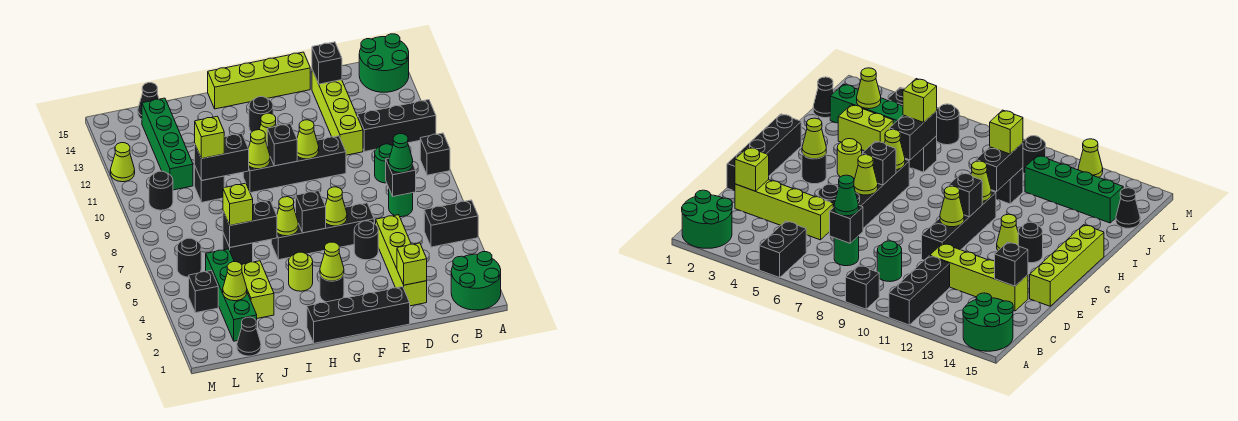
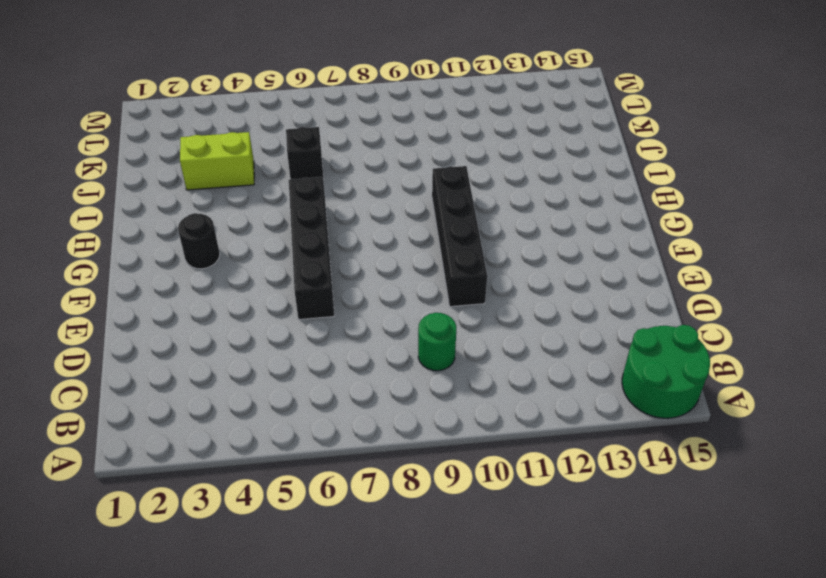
none -> green round brick A1:B2 level 1
none -> black brick A5:B5 level 1
none -> black brick A9 level 1
none -> black brick A11:C11 level 1

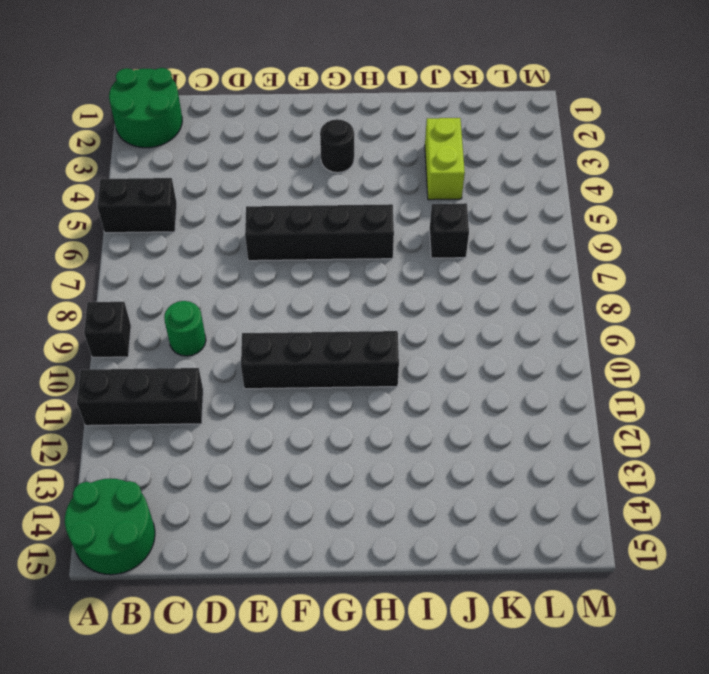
none -> green round brick C7 level 1
none -> lime brick D2:D5 level 1
none -> lime brick D11:D14 level 1
none -> black brick E1:H1 level 1

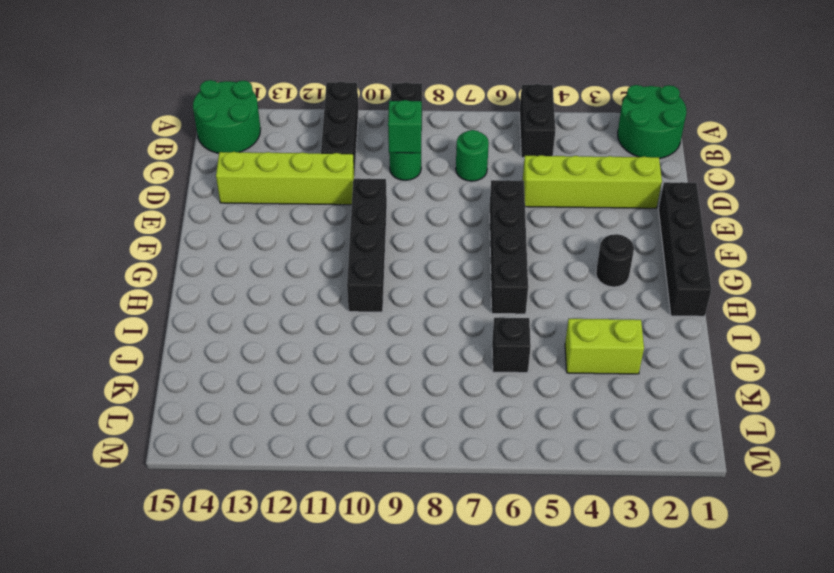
green brick C9 level 2 -> none
none -> black round brick E5 level 1
none -> lime brick E15:H15 level 1
none -> lime cone G12 level 1
none -> black round brick G13 level 1

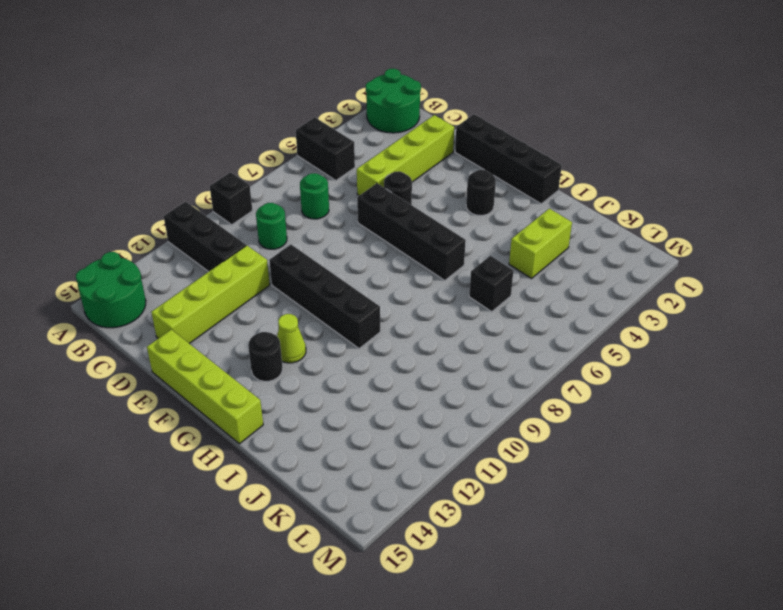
none -> lime round brick H4 level 1
none -> black brick J10 level 1
none -> black cone K1 level 1
none -> green brick K2:K5 level 1

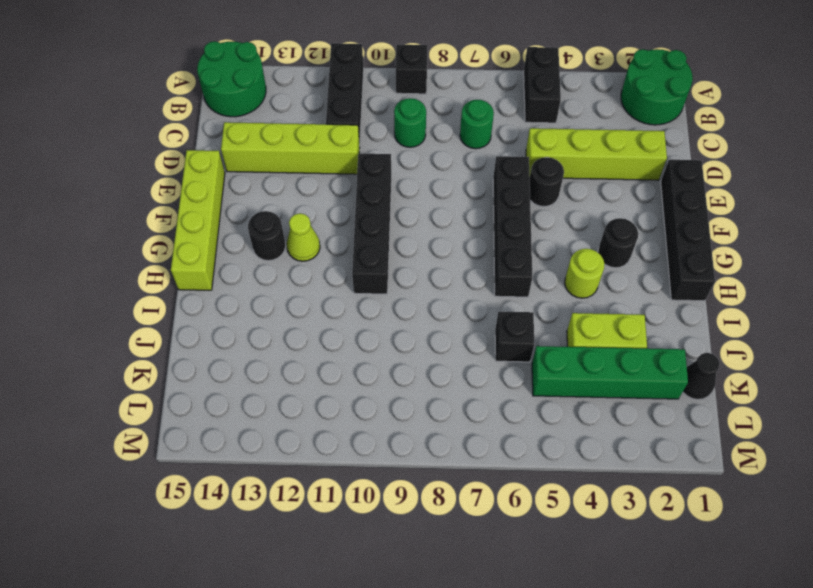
none -> black brick J10 level 1
none -> green brick K11:K14 level 1
none -> black cone K15 level 1
none -> black brick L4 level 1

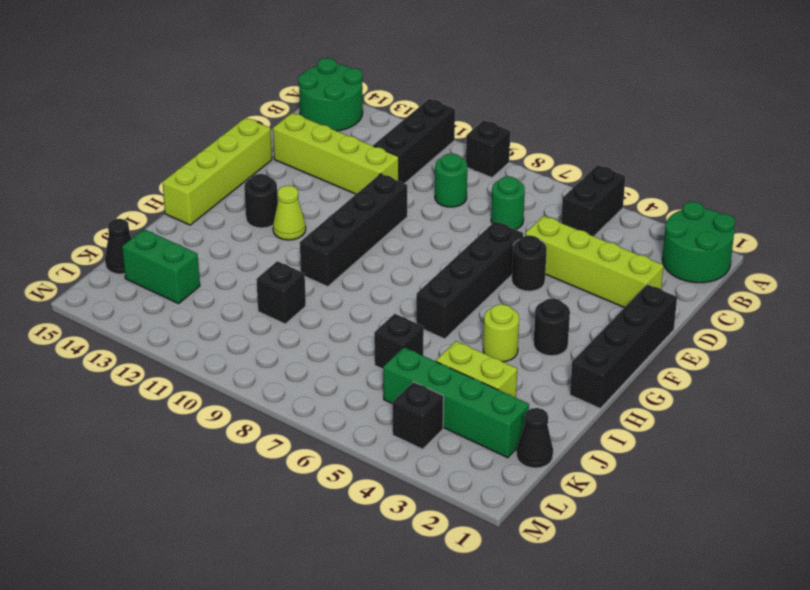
green brick K13:K14 level 1 -> green brick K11:K14 level 1
none -> black round brick L6 level 1
none -> black round brick L10 level 1
none -> lime cone M12 level 1
none -> black brick C7 level 2

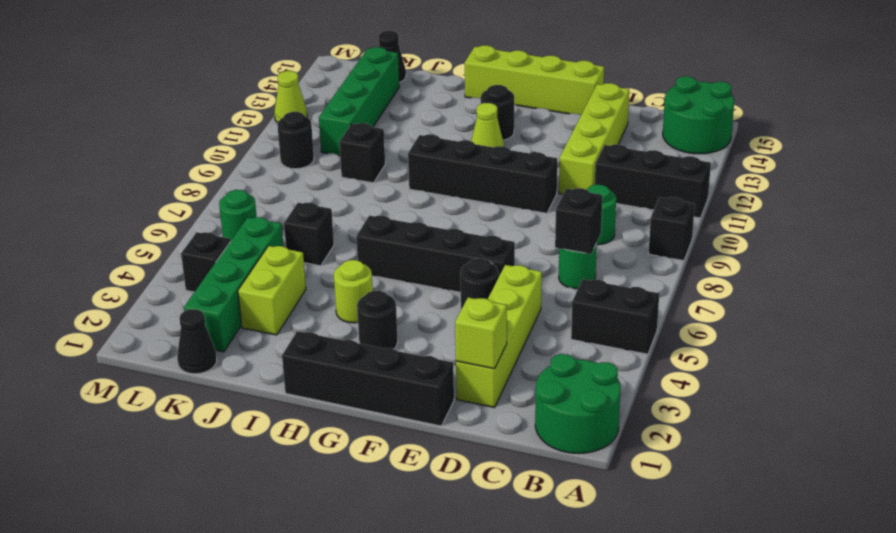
green round brick L6 level 1 -> black round brick L6 level 1
none -> black brick D14 level 2
none -> lime cone F6 level 2
none -> lime cone F10 level 2
none -> lime cone G3 level 2

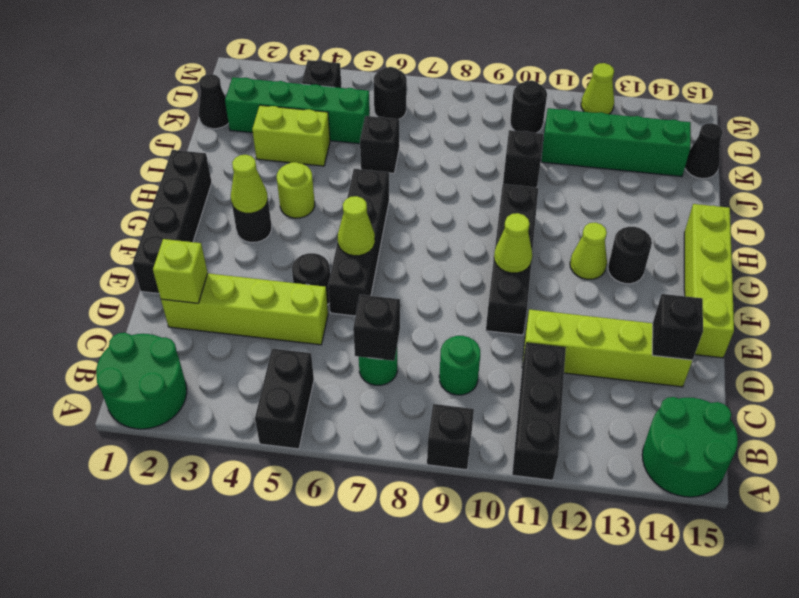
none -> black brick G6 level 2
none -> black brick G10 level 2
none -> lime cone H6 level 2
none -> lime cone H10 level 2

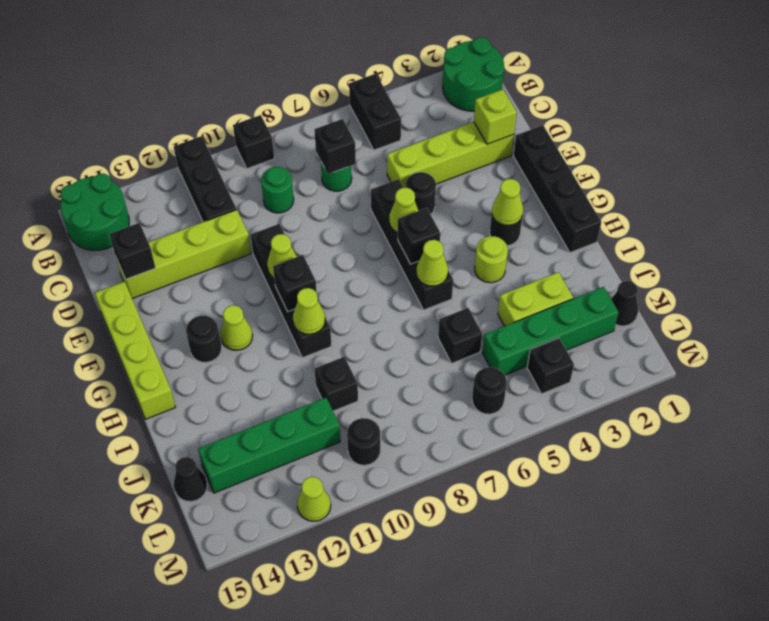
none -> black brick I6:J6 level 2
none -> black brick I10:J10 level 2
none -> lime cone K3 level 2
none -> green cone C7 level 3

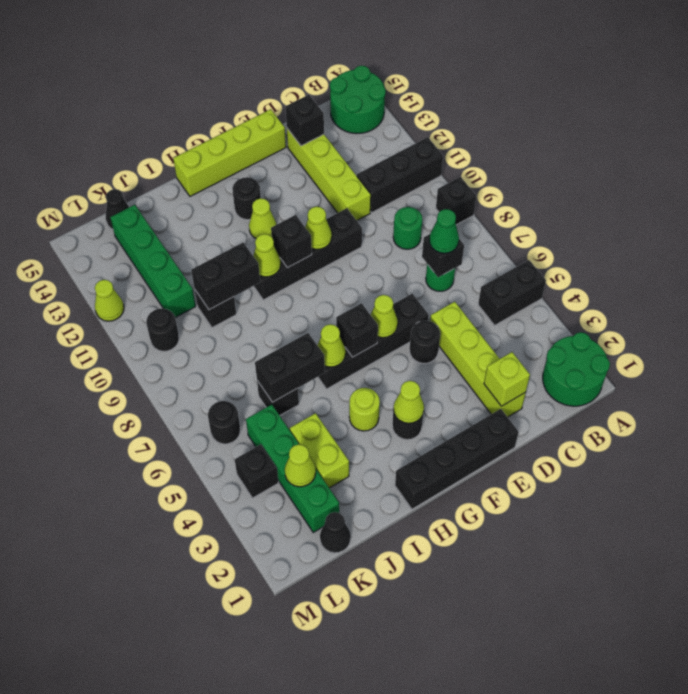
none -> lime brick J6 level 3
none -> lime brick J10 level 3

